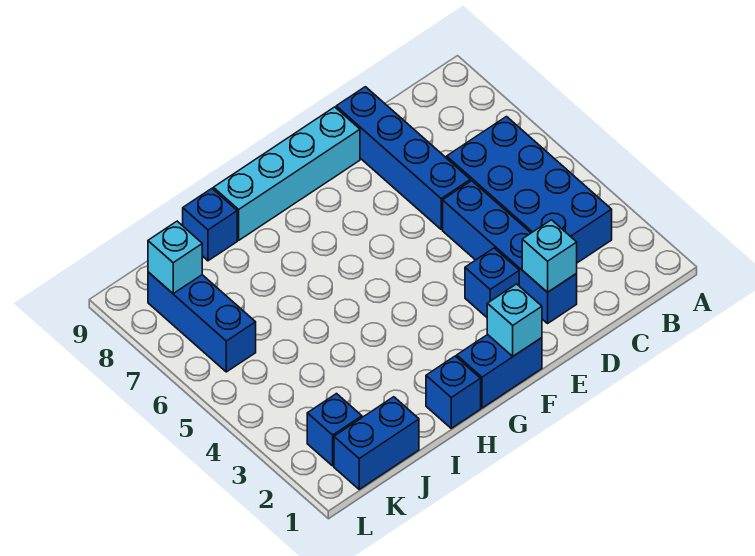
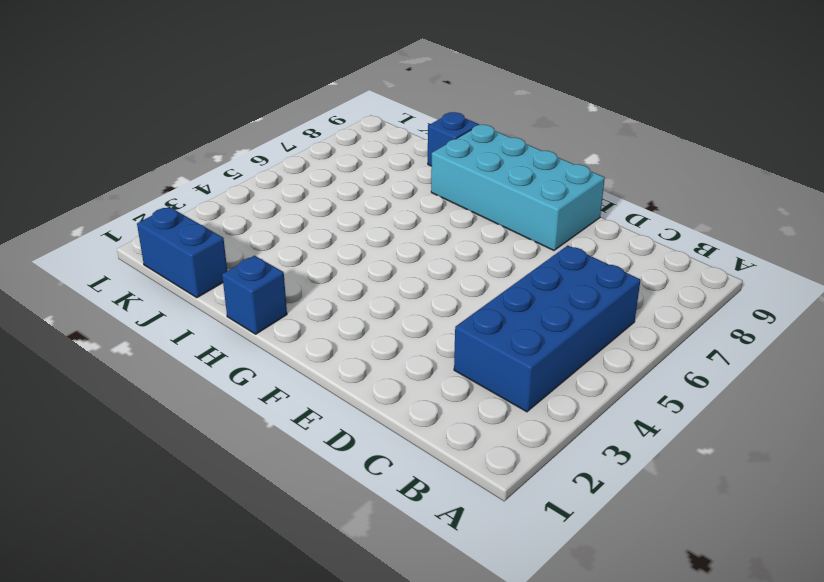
cyan brick E8:H9 level 1 -> cyan brick E9:H9 level 1
none -> blue brick D2:D5 level 1
none -> blue brick D6:D9 level 1
none -> blue brick E3 level 1

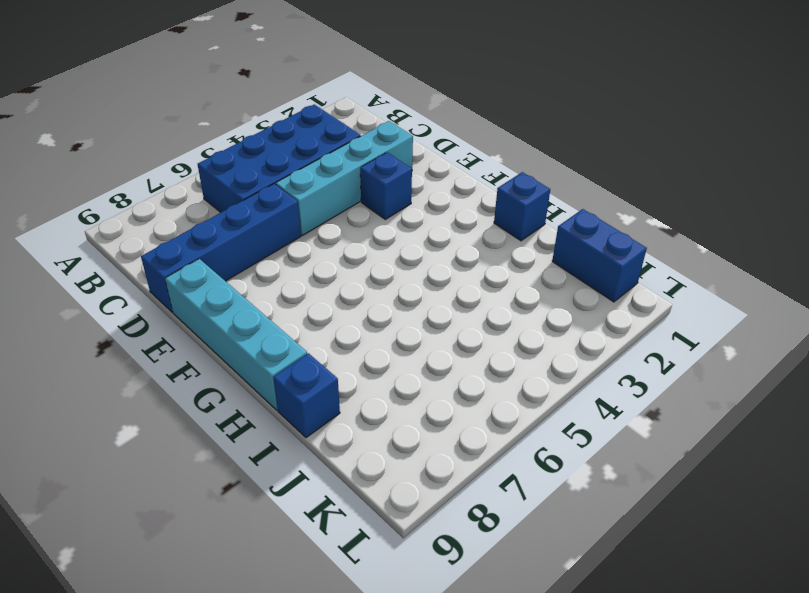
cyan brick D2:D5 level 1 -> blue brick D2:D5 level 1
none -> blue brick F1:G1 level 1
none -> blue brick K2 level 1
none -> blue brick K6:K8 level 1

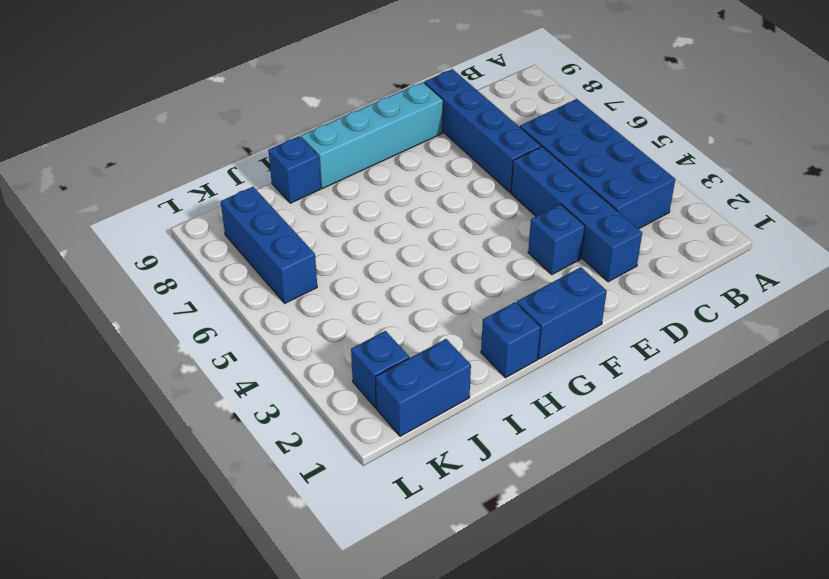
none -> cyan brick D2 level 2
none -> cyan brick F1 level 2
none -> cyan brick K8 level 2

